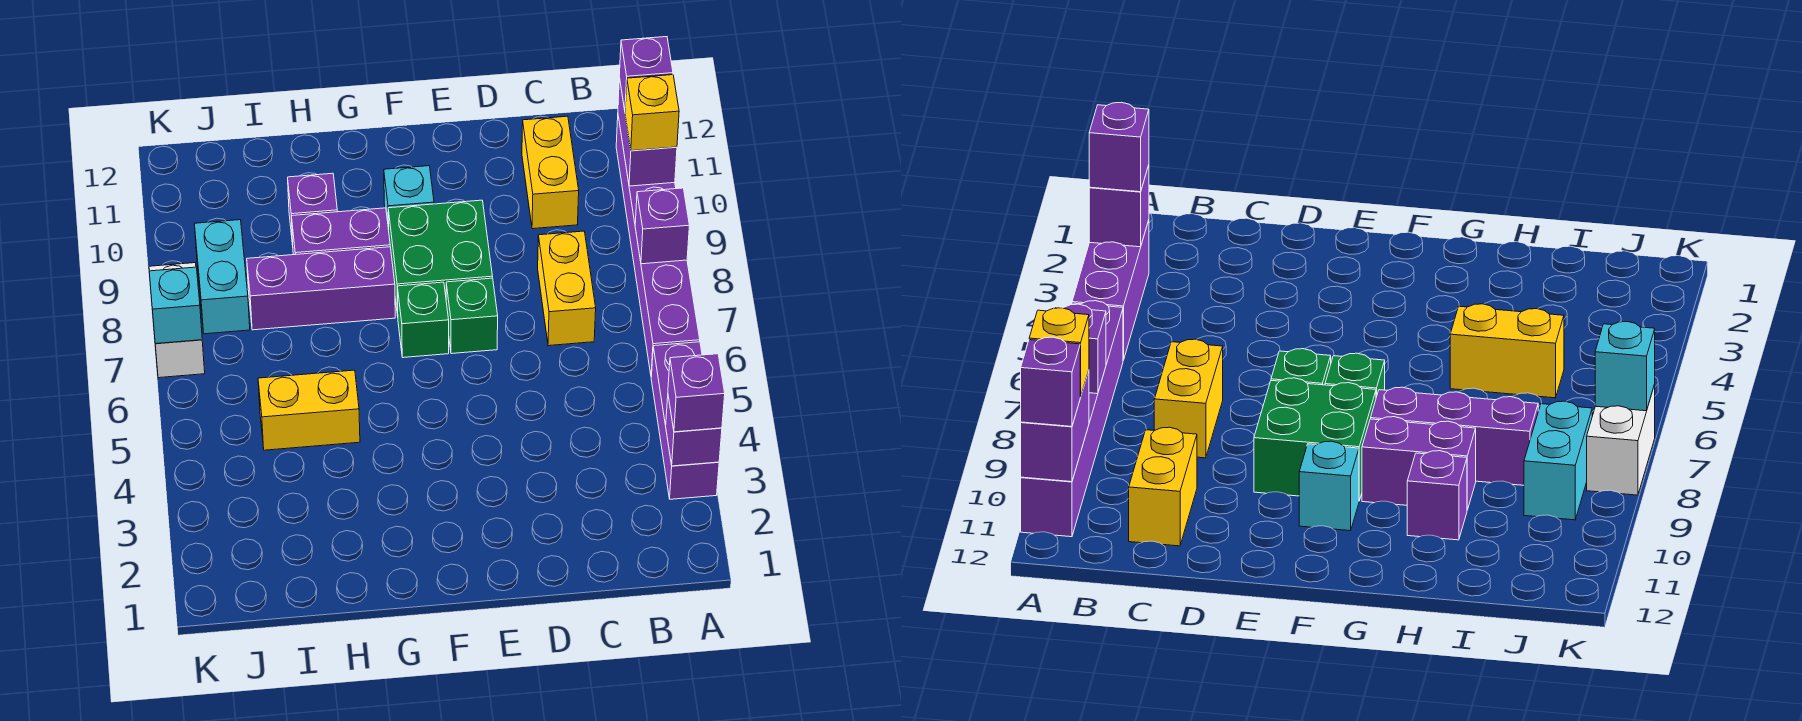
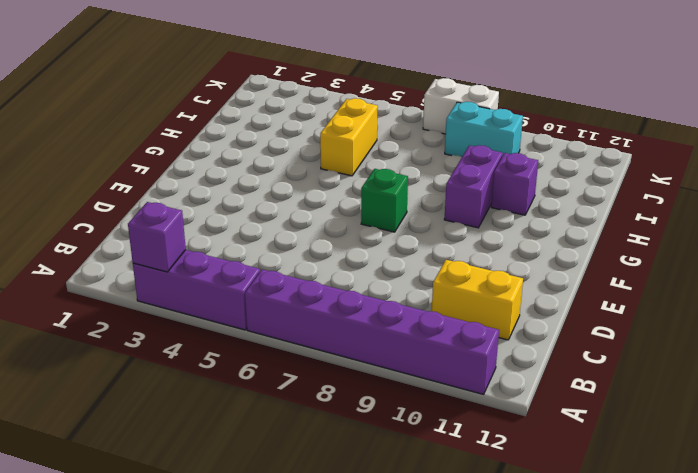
none -> yellow brick C7:C8 level 1
none -> green brick E7 level 1
none -> green brick E8:F9 level 1

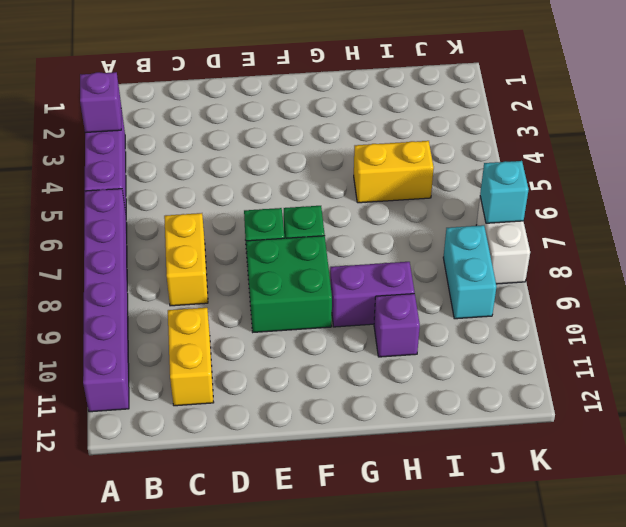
none -> cyan brick F10 level 1
none -> purple brick G8:I8 level 1
none -> purple brick A8 level 2

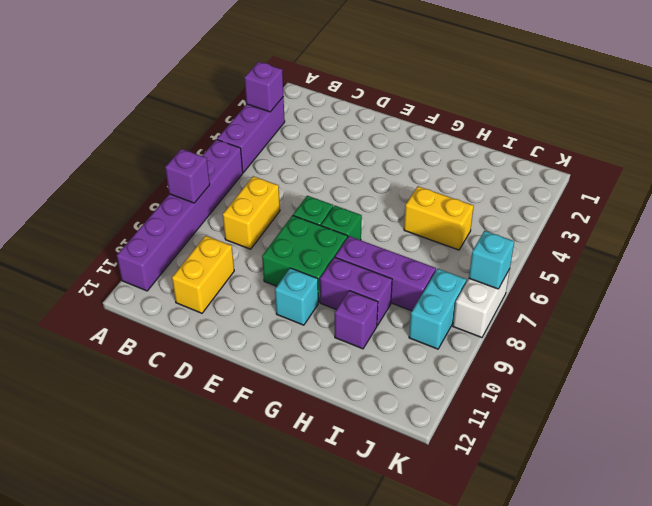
none -> purple brick A10:A11 level 2
none -> purple brick A3 level 3
none -> yellow brick A10 level 3

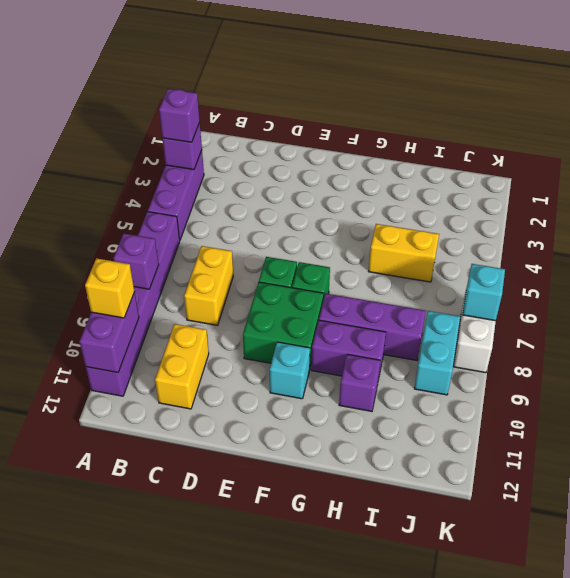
none -> purple brick A11 level 3

